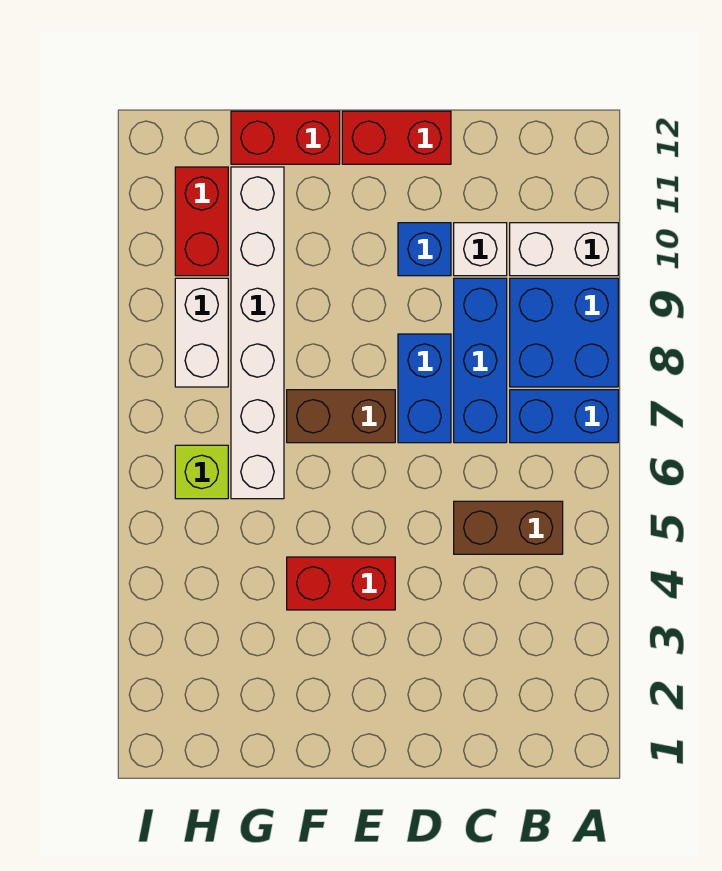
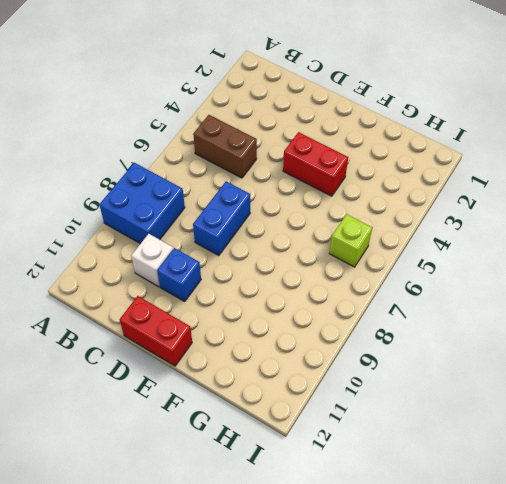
none -> blue brick A7:B7 level 1
none -> white brick A10:B10 level 1
none -> blue brick C7:C9 level 1

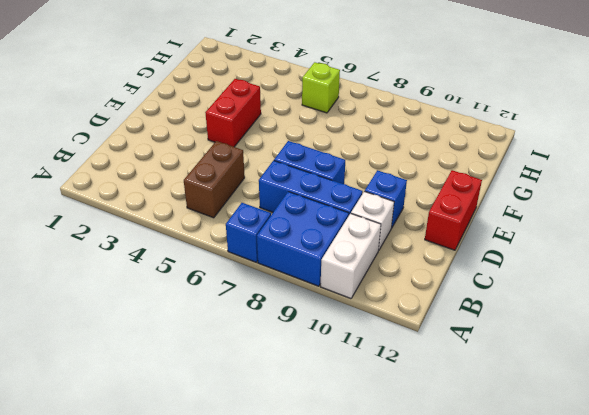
blue brick A7 level 1 -> blue brick A7:B7 level 1
none -> brown brick E7:F7 level 1
none -> red brick F12:G12 level 1
none -> white brick G6:G11 level 1

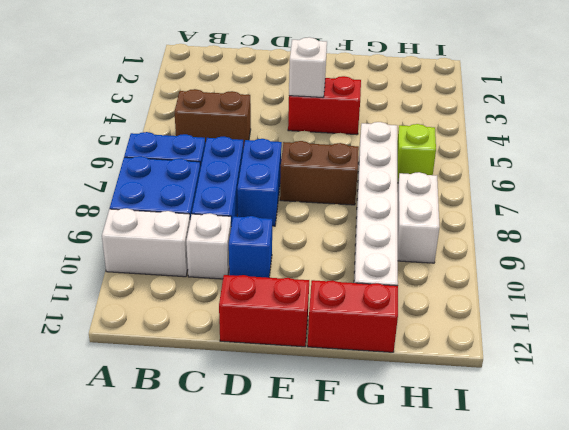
white brick E4 level 2 -> none
none -> red brick H10:H11 level 1

